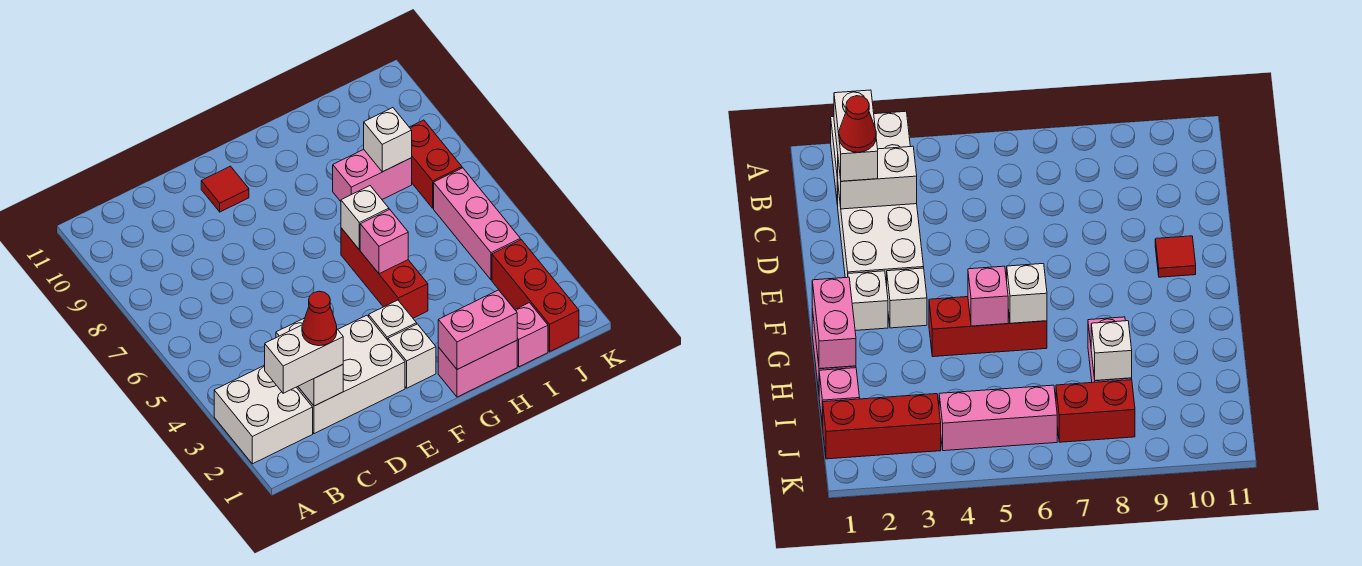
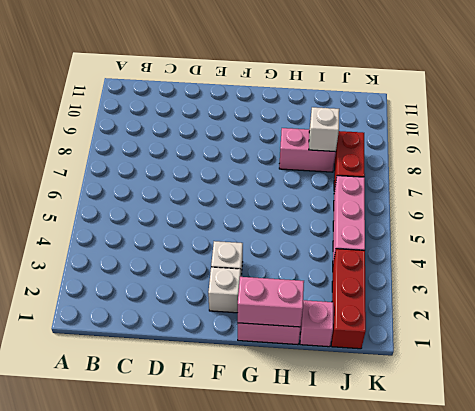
none -> white brick A2:B3 level 1
none -> white brick C2:E3 level 1
none -> red tile E10 level 1

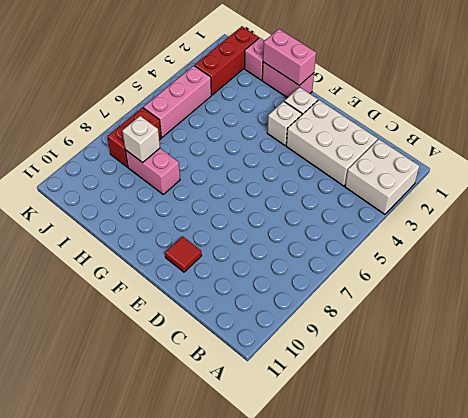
none -> red brick G4:G6 level 1
none -> white brick C2:C3 level 2
none -> pink brick G5 level 2

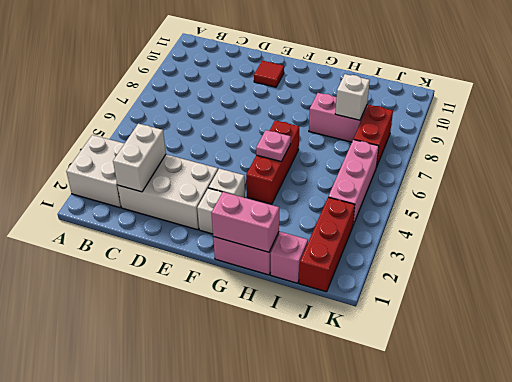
pink plate G5 level 2 -> pink brick G5 level 2
none -> white brick G6 level 2
none -> white brick B2:C2 level 3
none -> red cone C2 level 4

